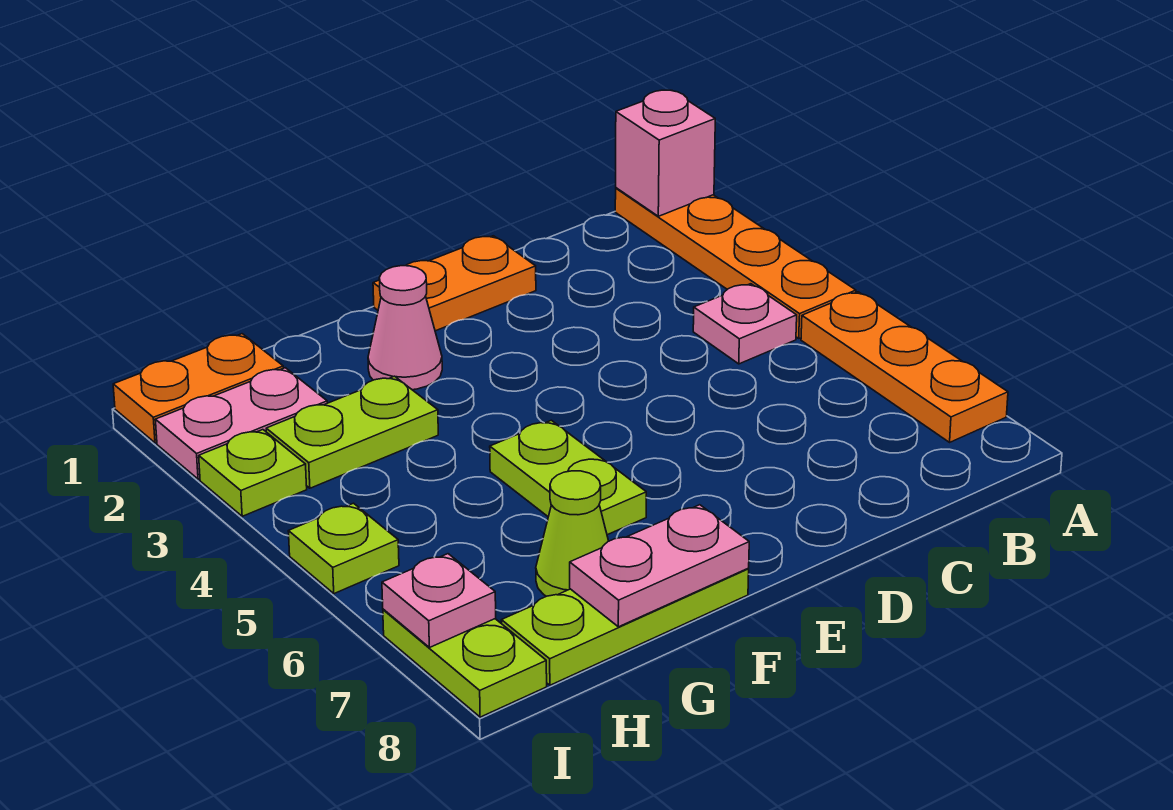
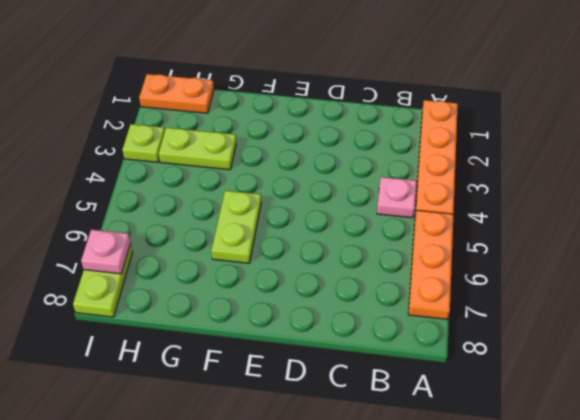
none -> orange plate D1:E1 level 1
none -> pink cone F2 level 1
none -> lime plate F8:H8 level 1

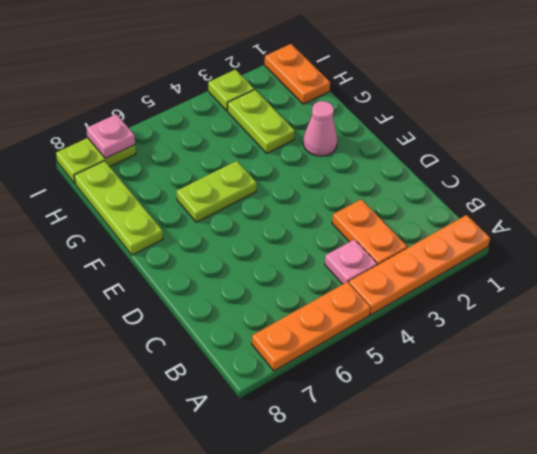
orange plate B3:C3 level 1 -> orange plate D1:E1 level 1
none -> lime cone G7 level 1
none -> pink plate H2:I2 level 1
none -> lime plate I5 level 1

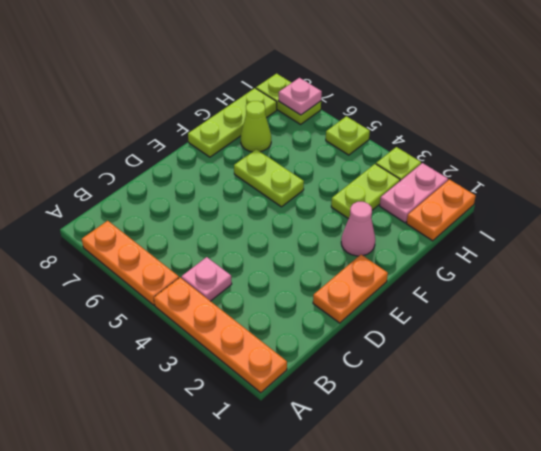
none -> pink brick A1 level 2
none -> pink plate F8:G8 level 2

